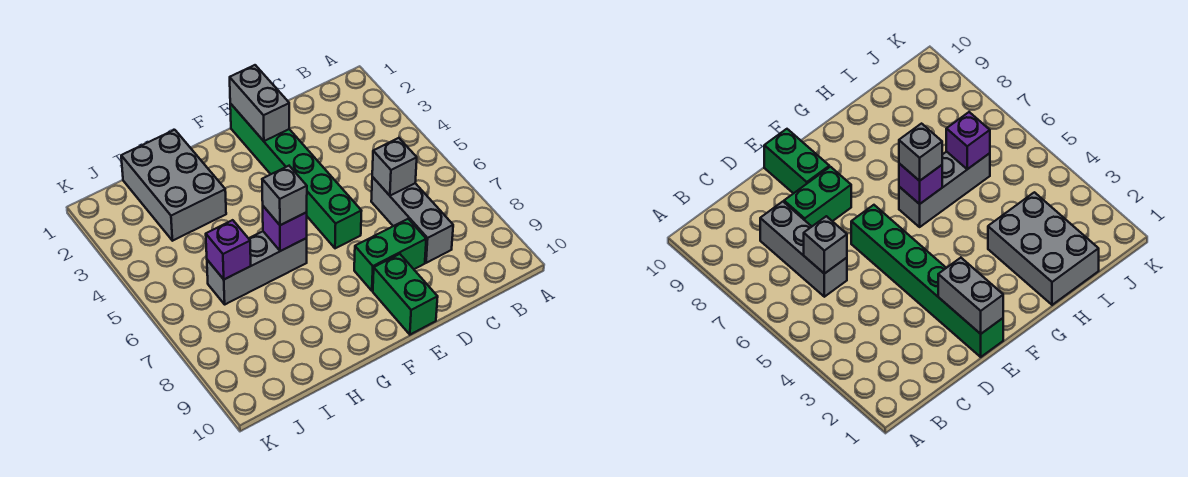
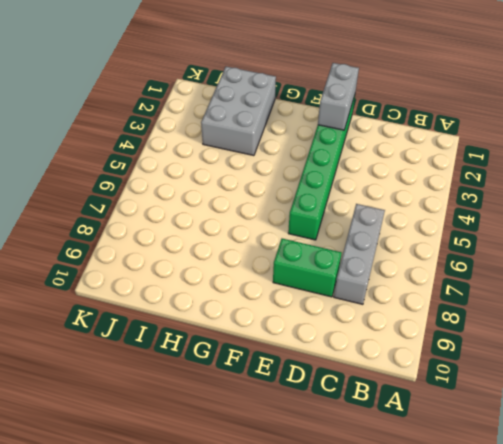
none -> green brick E9:E10 level 1
none -> grey brick G6:I6 level 1

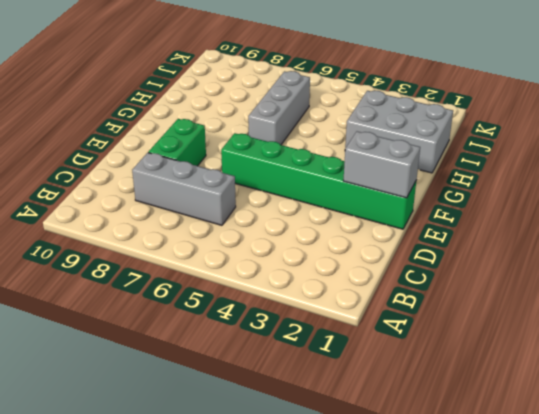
none -> green brick E9:E10 level 1
none -> grey brick C6 level 2

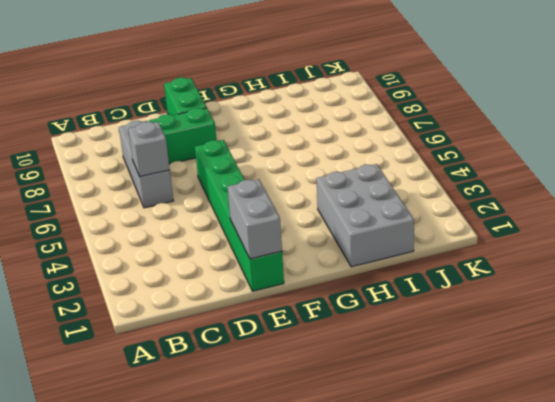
none -> grey brick G6:I6 level 1
none -> purple brick G6 level 2

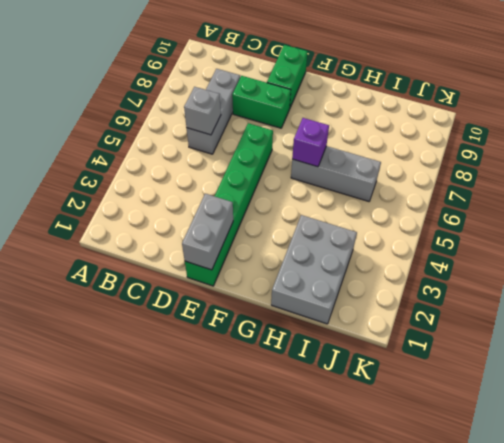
none -> purple brick I6 level 2
none -> grey brick G6 level 3

